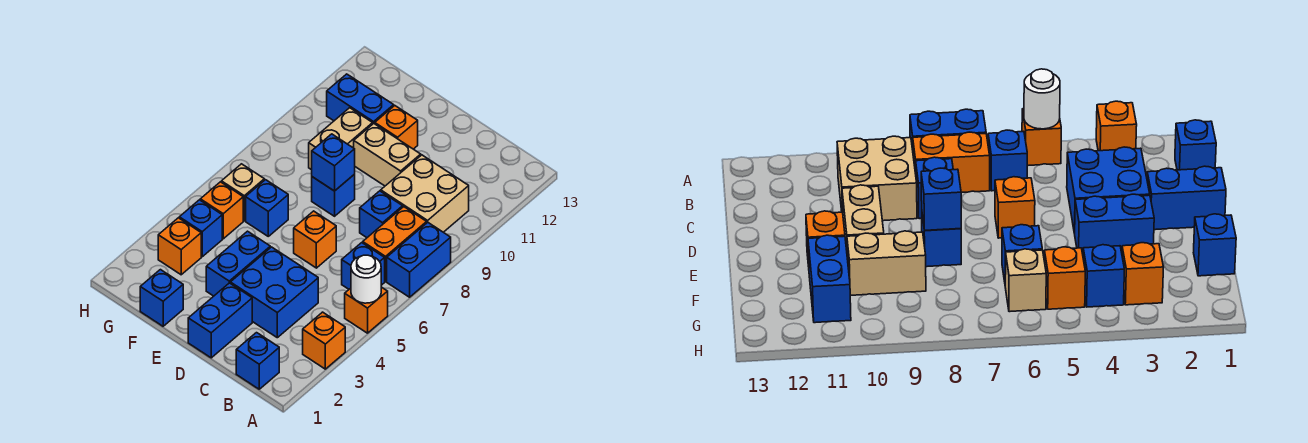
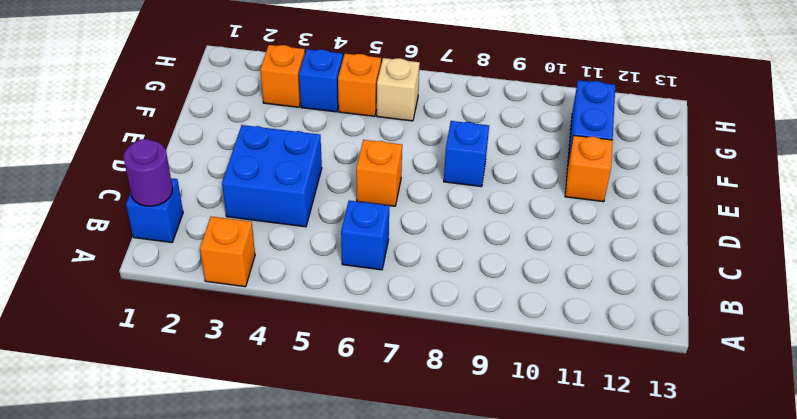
purple round brick B1 level 2 -> none
none -> orange brick A5 level 1
none -> blue brick A7:A8 level 1
none -> orange brick B7:B8 level 1

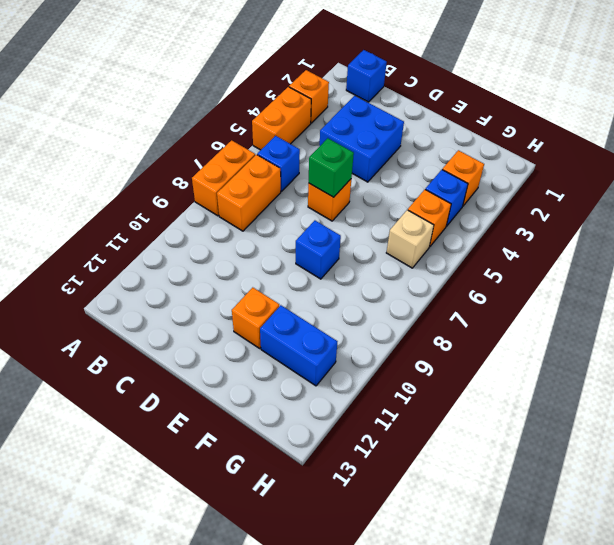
orange brick A4:A5 level 1 -> orange brick A5 level 1
orange brick A7:A8 level 1 -> blue brick A7:A8 level 1
green brick D6 level 2 -> none
none -> tan brick B9:C10 level 1
none -> blue brick C8 level 1
none -> blue brick D1:D2 level 1

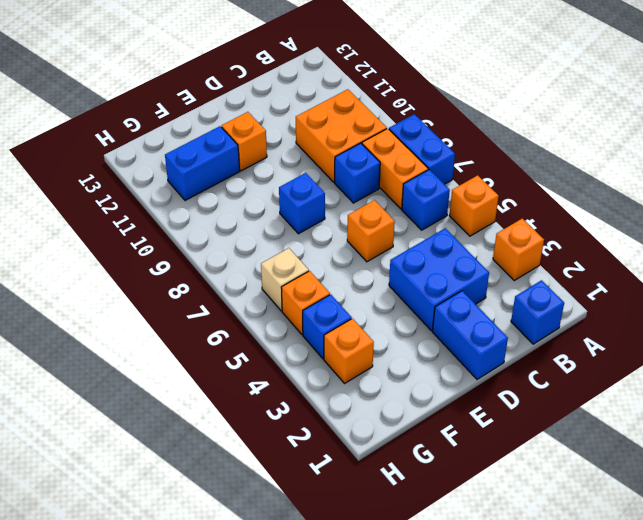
orange brick B9:C10 level 1 -> tan brick B9:C10 level 1
none -> tan brick D10:E10 level 1
none -> blue brick E3:E4 level 1
none -> blue brick F1 level 1

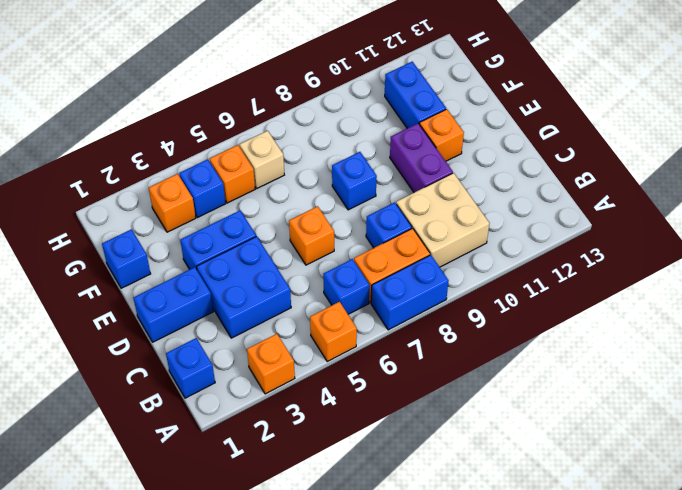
purple brick D10:E10 level 1 -> tan brick D10:E10 level 1
none -> blue brick F6 level 1
none -> tan brick F9:F10 level 1
none -> white round brick A5 level 2

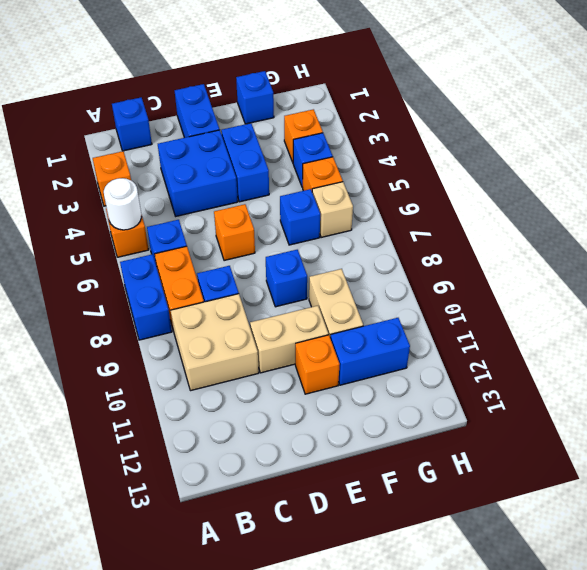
none -> blue brick E8 level 2

